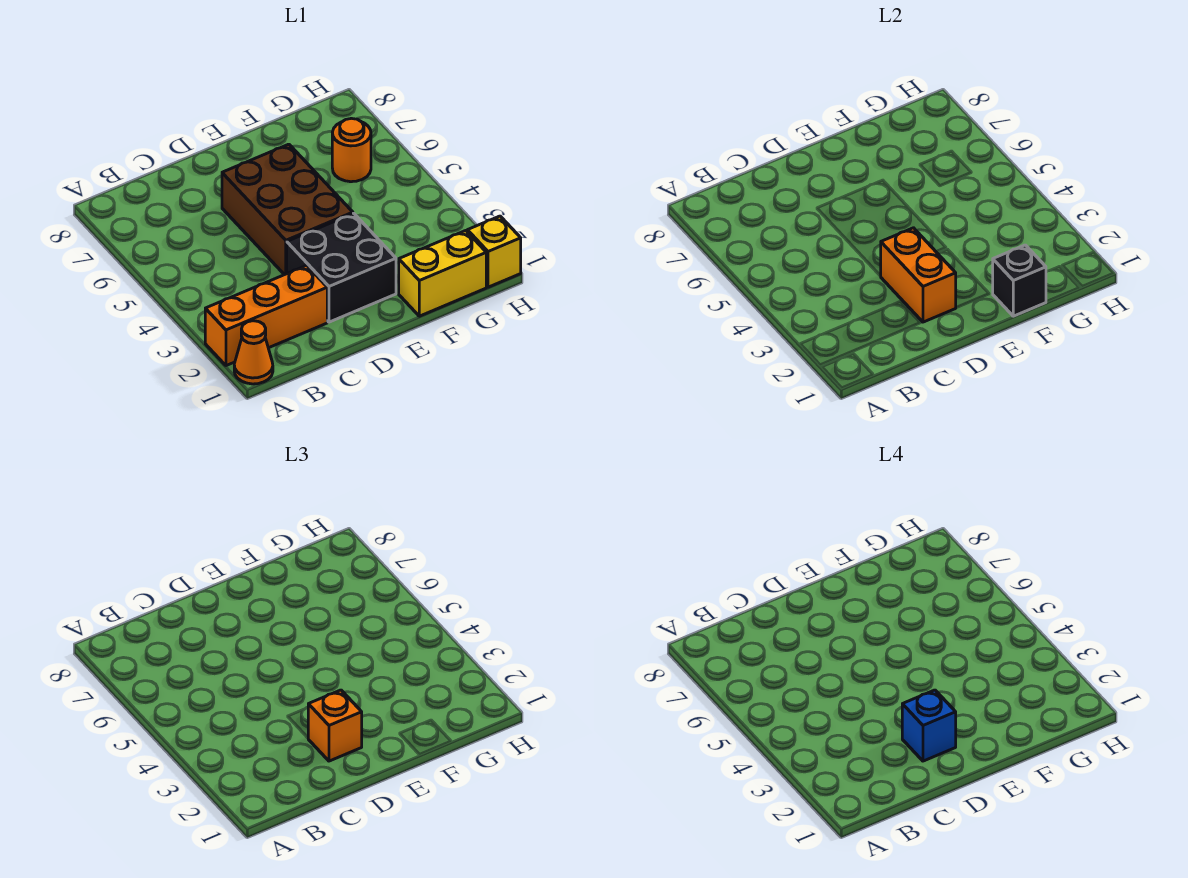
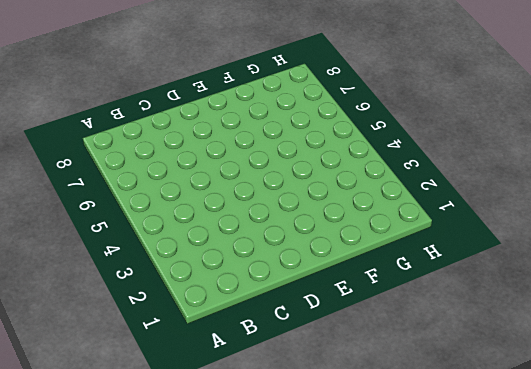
none -> orange cone A1 level 1
none -> orange brick A2:C2 level 1

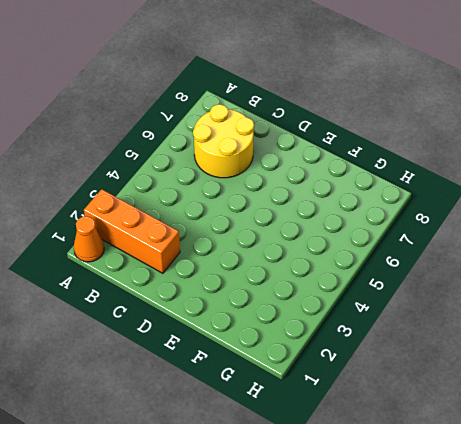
yellow round brick B6:C7 level 1 -> none
none -> black brick D2:E3 level 1
none -> brown brick D4:E6 level 1

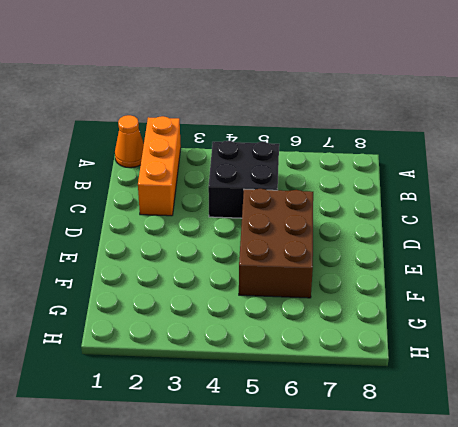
black brick B4:C5 level 1 -> black brick D2:E3 level 1
brown brick D5:F6 level 1 -> brown brick D4:E6 level 1
none -> yellow brick F1:G1 level 1
none -> orange round brick G6 level 1

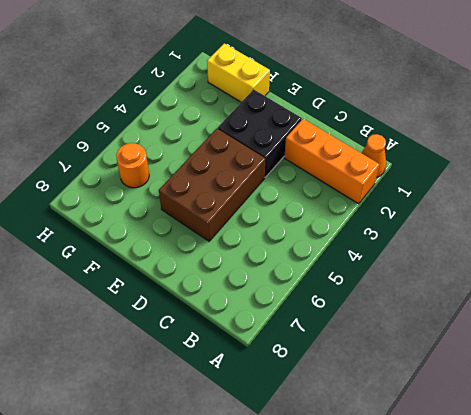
none -> yellow brick H1 level 1
none -> orange brick D2:D3 level 2

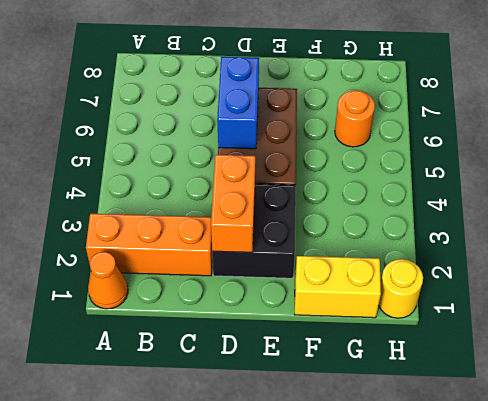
blue brick D5:D6 level 2 -> none
yellow round brick H1 level 1 -> yellow brick H1 level 1
none -> black brick F1 level 2
none -> orange brick D2 level 3

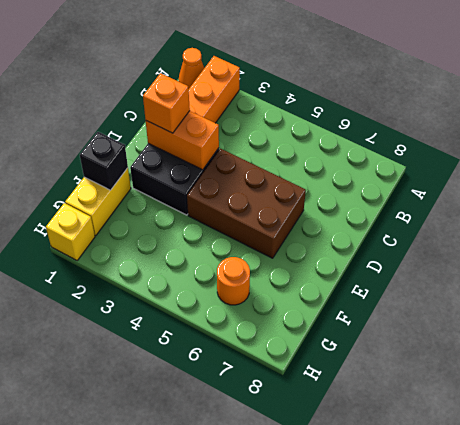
none -> blue brick D2 level 4

